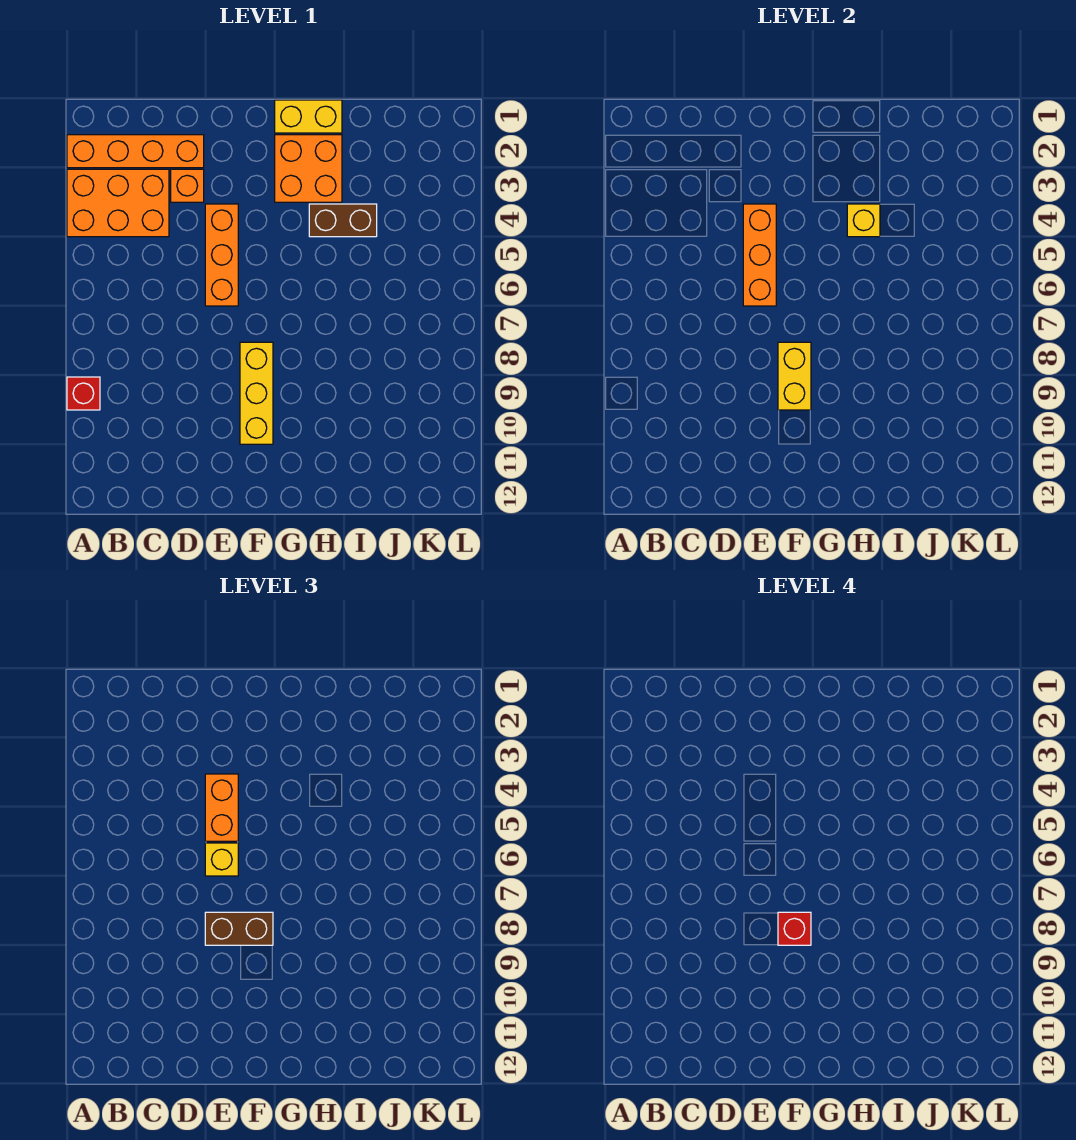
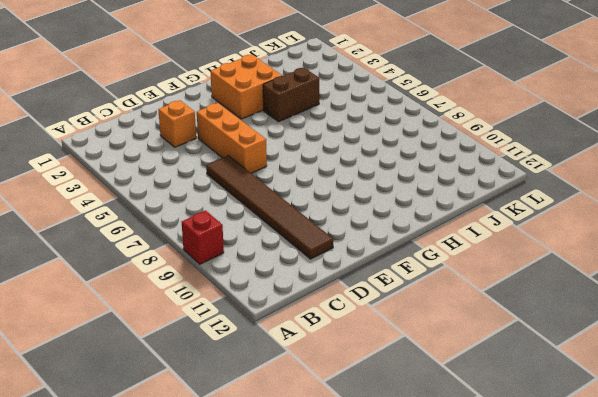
brown tile D6:D11 level 1 -> none
none -> orange brick A2:D2 level 1
none -> orange brick A3:C4 level 1
none -> yellow brick F8:F10 level 1

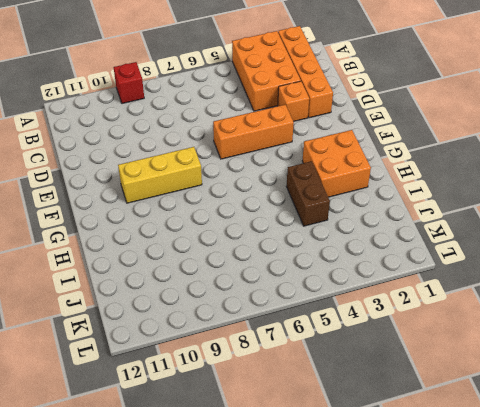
none -> yellow brick G1:H1 level 1
none -> orange brick E4:E6 level 2
none -> yellow brick F8:F9 level 2

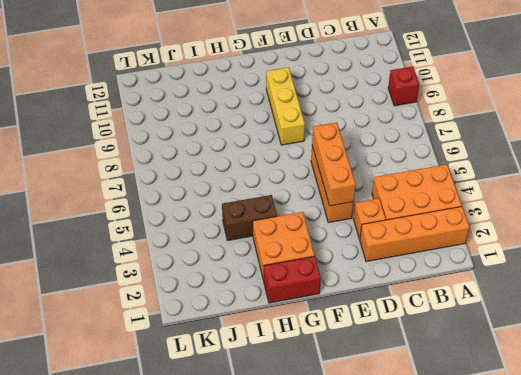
red brick G1:H1 level 1 -> yellow brick G1:H1 level 1
none -> yellow brick F8:F9 level 2
none -> yellow brick H4 level 2
none -> orange brick E4:E5 level 3

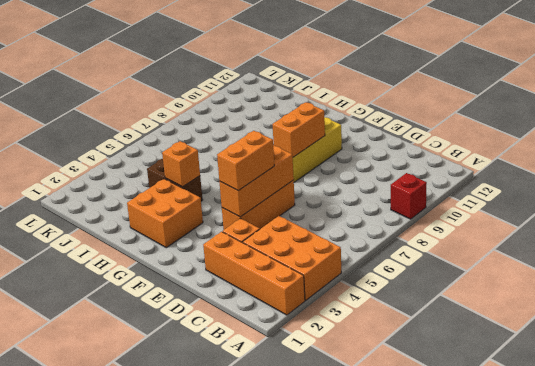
orange brick F8:F9 level 2 -> yellow brick F8:F9 level 2
orange brick H4 level 2 -> yellow brick H4 level 2
none -> yellow brick G1:H1 level 1
none -> yellow brick E6 level 3
none -> brown brick E8:F8 level 3

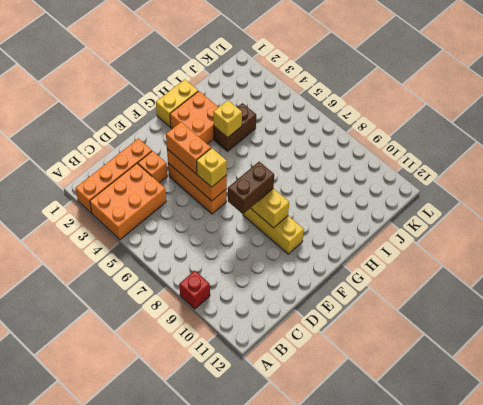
none -> red brick F8 level 4

